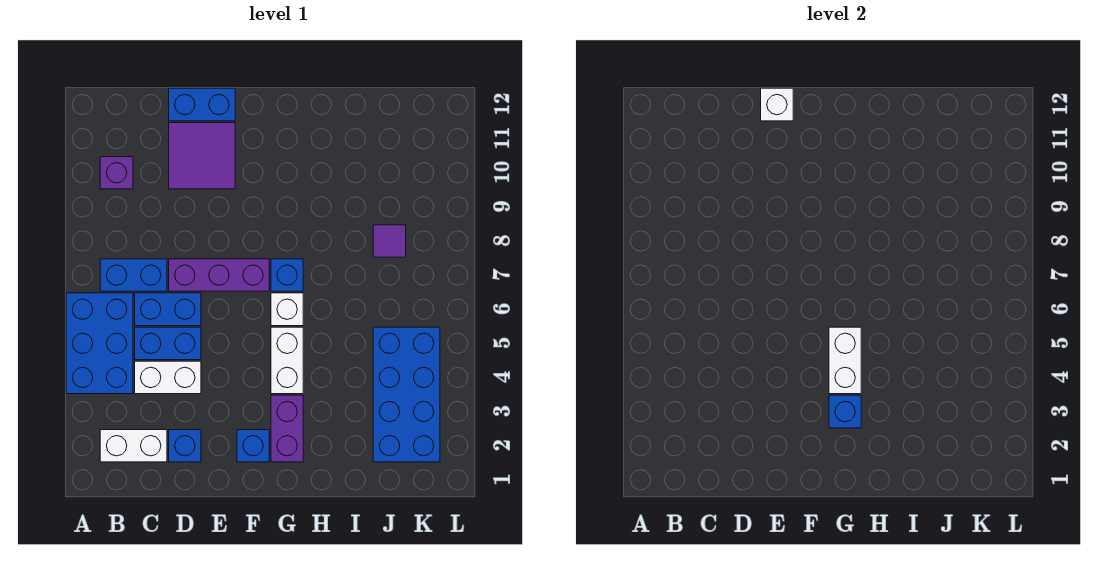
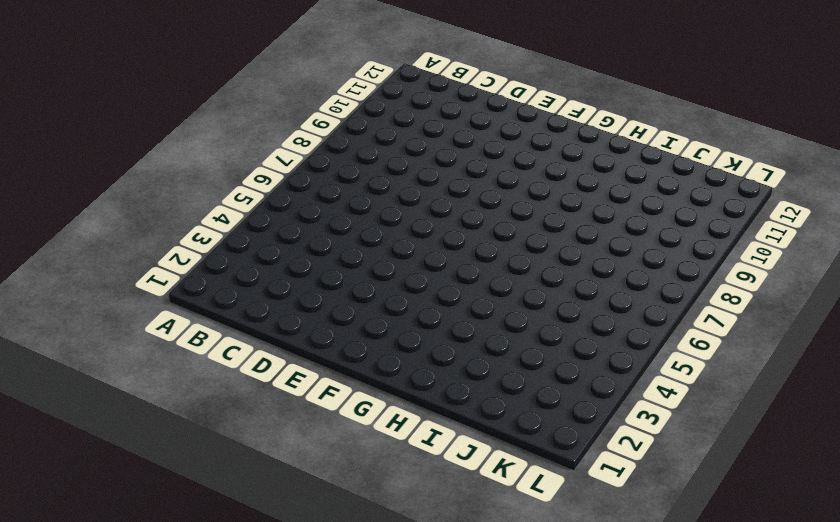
none -> blue brick A4:B6 level 1
none -> white brick B2:C2 level 1
none -> blue brick B7:C7 level 1

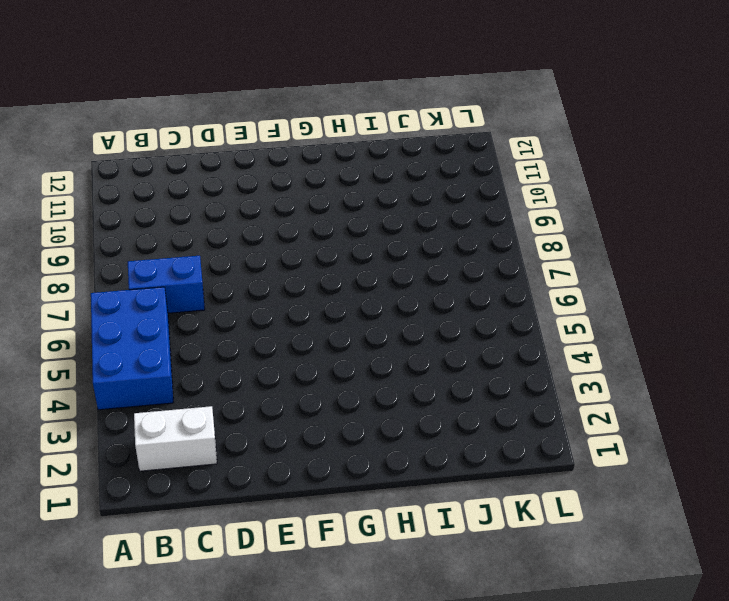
none -> purple brick B10 level 1
none -> white brick C4:D4 level 1
none -> blue brick C5:D5 level 1

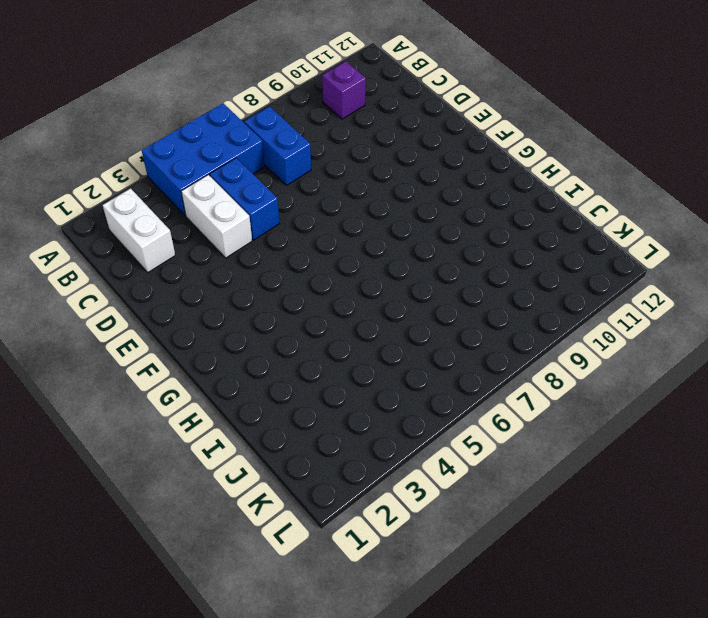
none -> blue brick C6:D6 level 1
none -> blue brick D2 level 1
none -> purple brick D7:F7 level 1

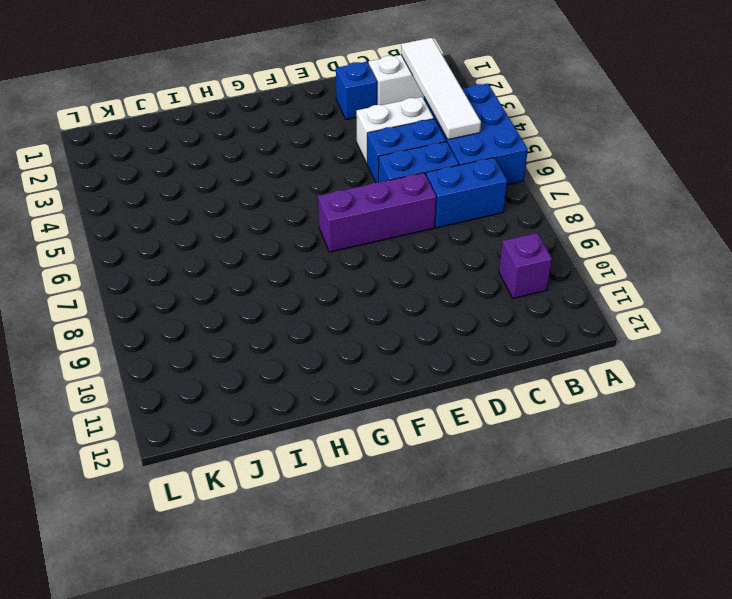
white tile B2:B5 level 2 -> none
none -> purple tile D10:E11 level 1
none -> blue brick D12:E12 level 1
none -> blue brick F2 level 1

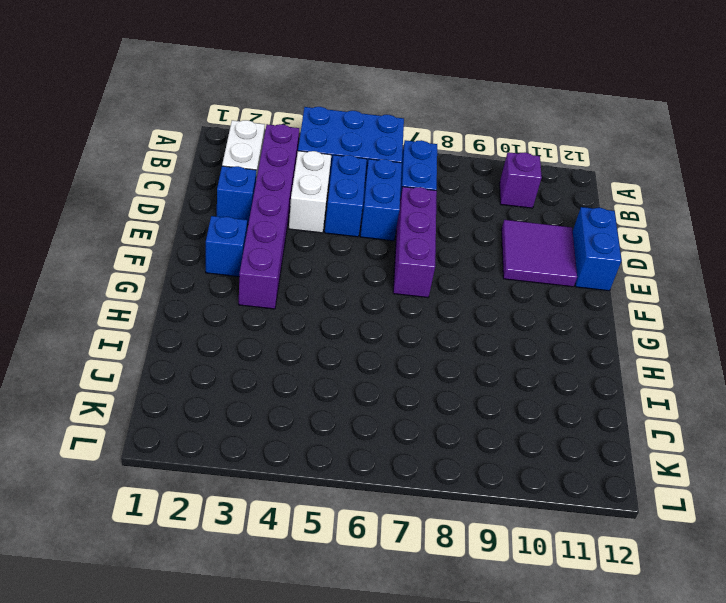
purple brick B3:G3 level 1 -> purple brick G2:G3 level 1
none -> white brick G4:G5 level 1
none -> white brick G6 level 1
none -> blue brick G7 level 1

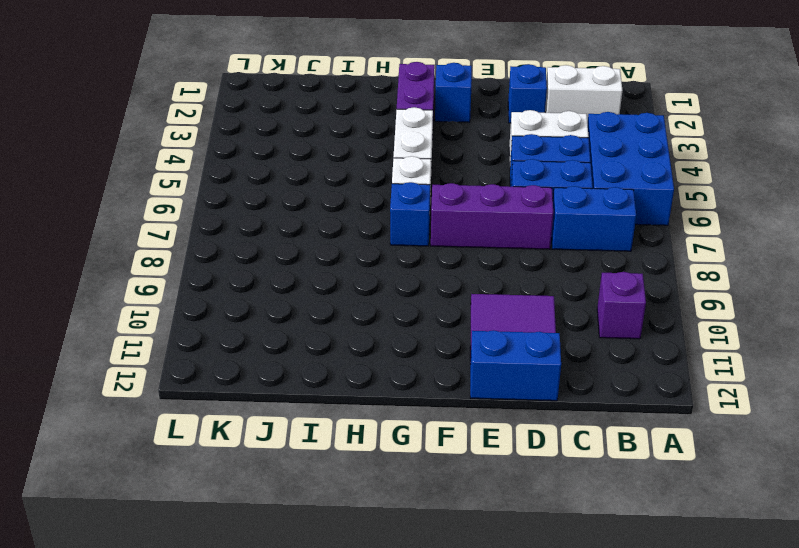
none -> blue brick J2:K5 level 1
none -> purple tile J8 level 1
none -> white brick E12 level 2

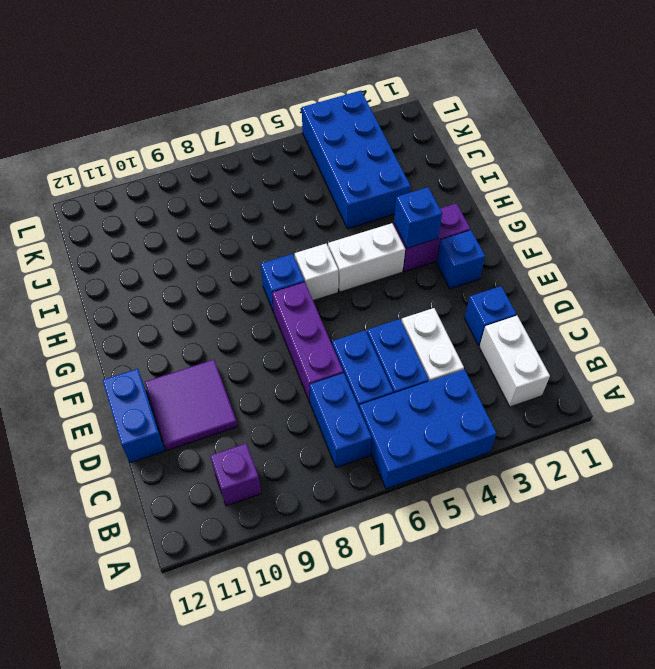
blue brick I3:L4 level 1 -> blue brick J2:K5 level 1
none -> purple tile J8 level 1
none -> white brick E12 level 2
none -> white brick G4:G5 level 2

